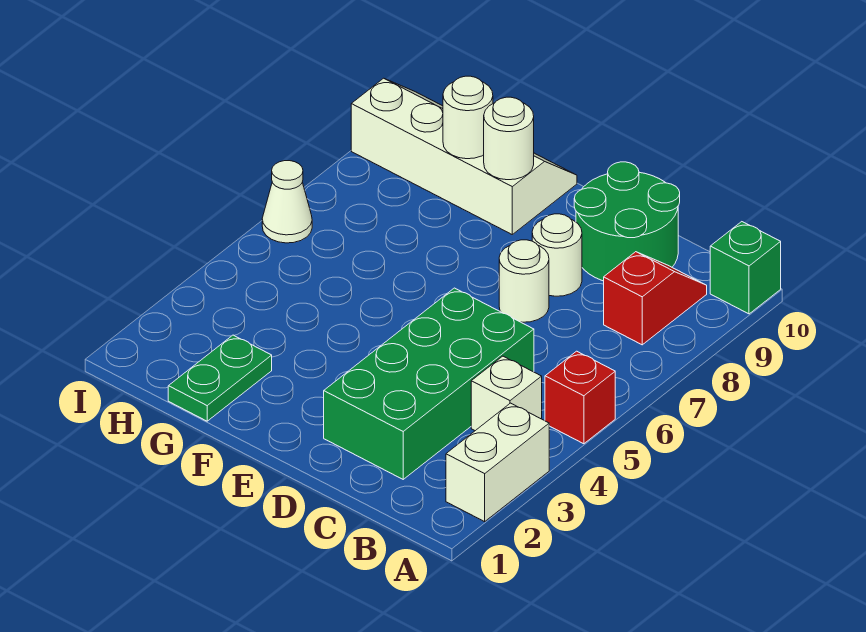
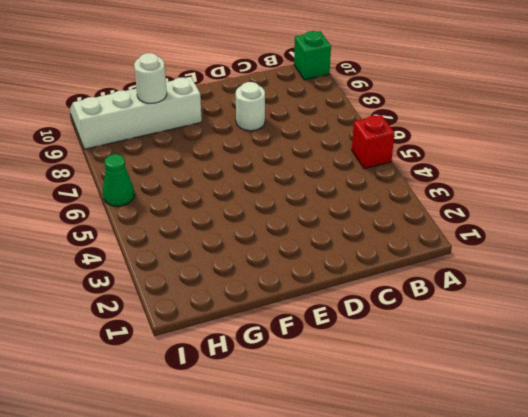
green cone I6 level 1 -> white cone I6 level 1
none -> white brick A2:A3 level 1
none -> white brick B4 level 1
none -> red slope B8:B9 level 1 top 8

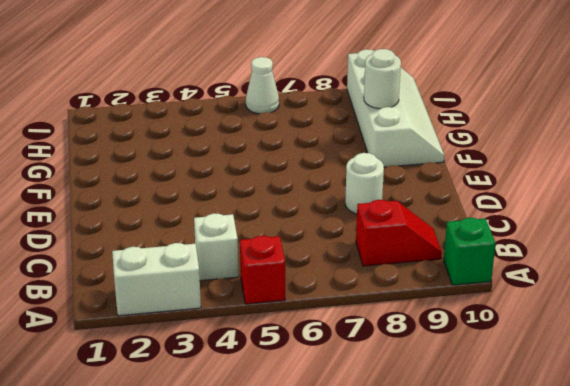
none -> green brick C2:D5 level 1
none -> green round brick C9:D10 level 1
none -> white round brick D7 level 1

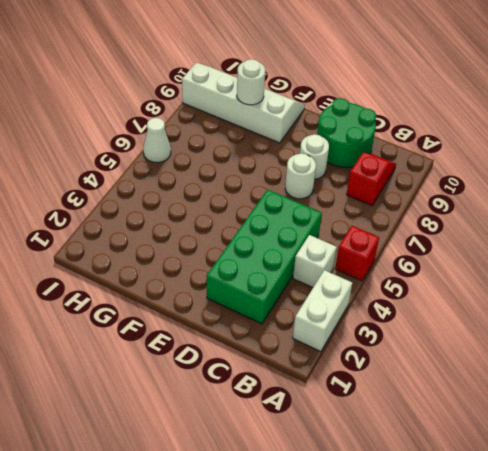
none -> green brick A10 level 1
none -> green plate G1:G2 level 1
none -> white round brick F9 level 2

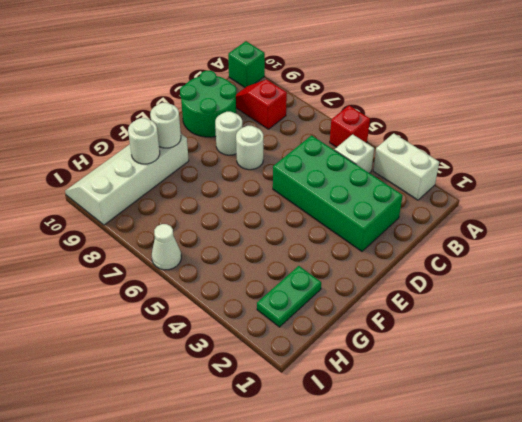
green plate G2:H2 level 1 -> green plate G1:G2 level 1

